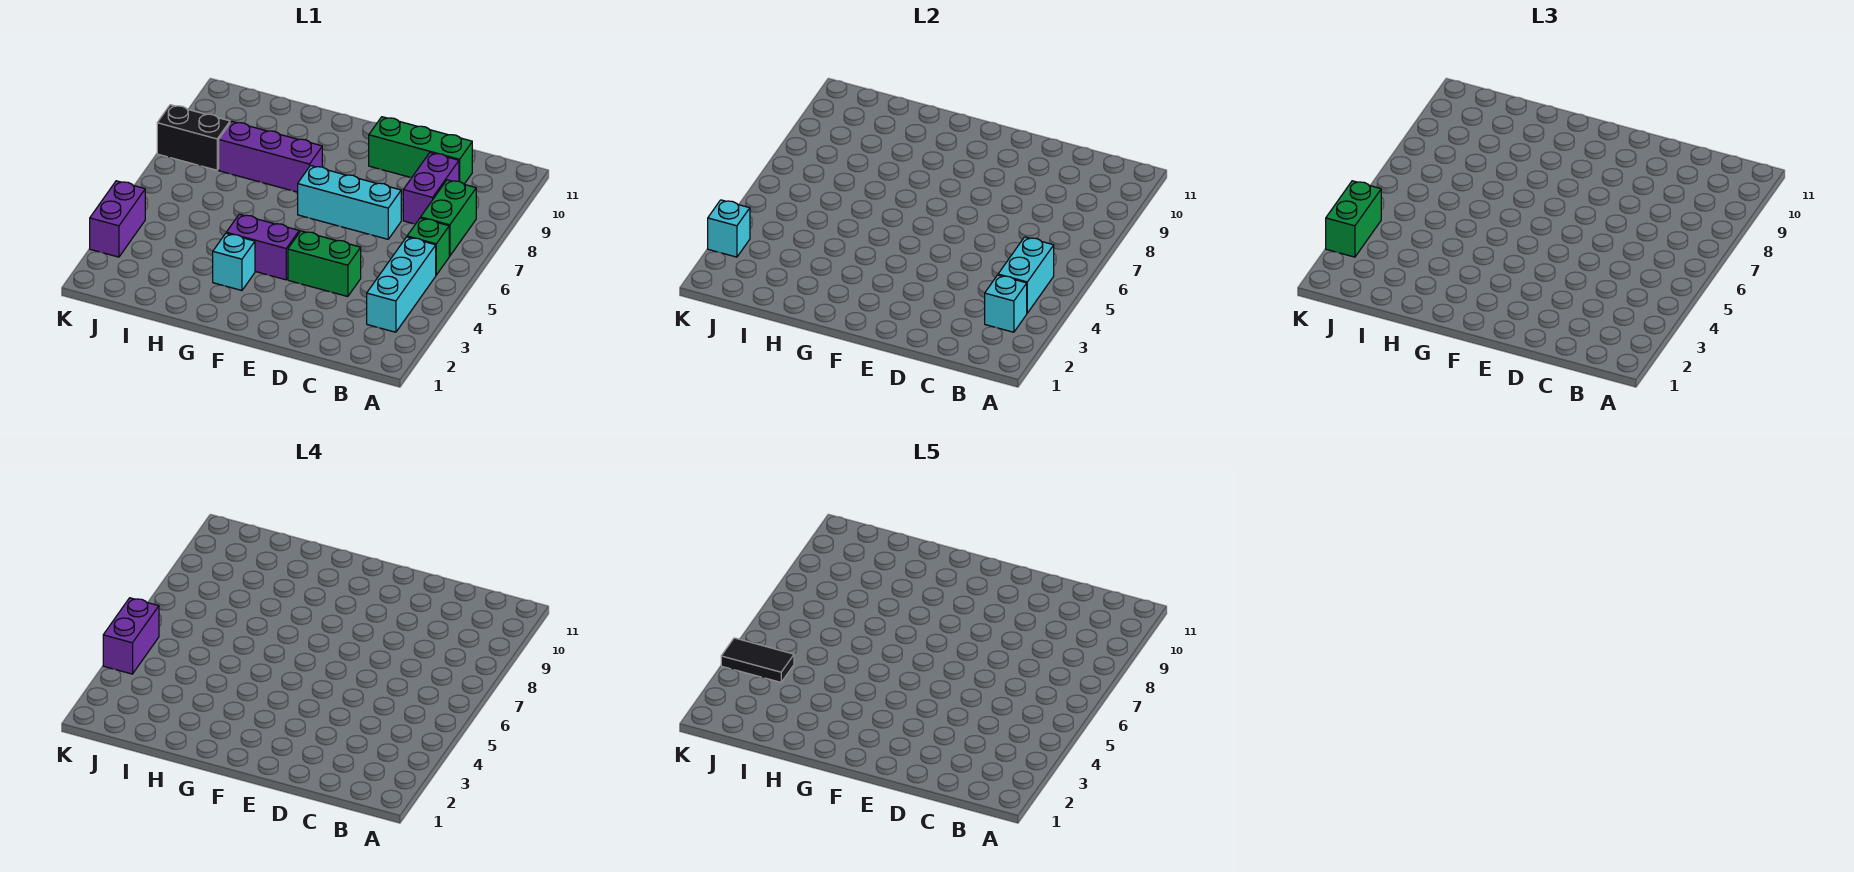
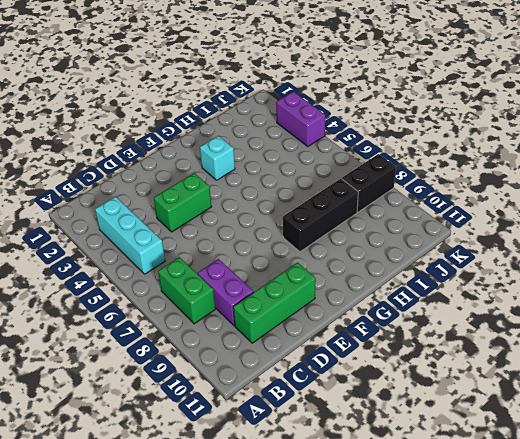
black brick G8:I8 level 1 -> purple brick G8:I8 level 1
none -> green brick B6 level 1
none -> cyan brick D7:F7 level 1
none -> purple brick F4:G4 level 1

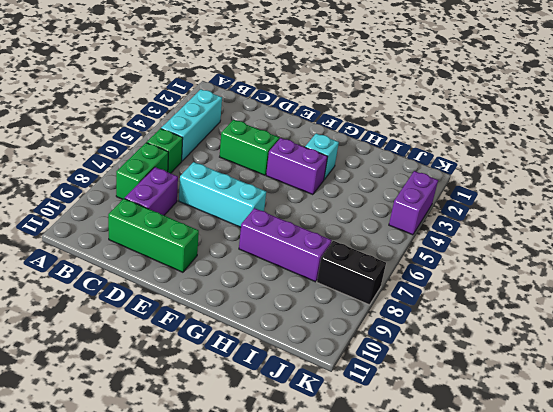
none -> cyan brick B3 level 2
none -> cyan brick B4:B5 level 2
none -> cyan brick K3 level 2

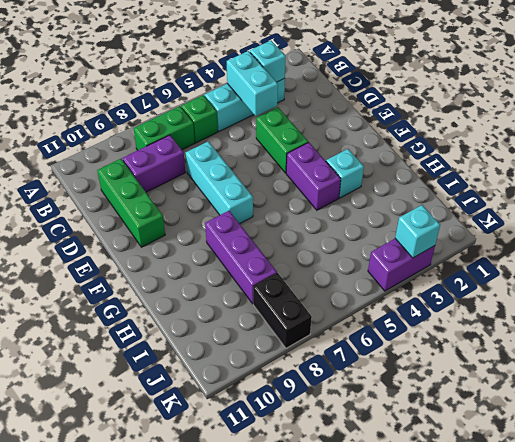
cyan brick B4:C4 level 2 -> cyan brick B4:B5 level 2
none -> green brick K3:K4 level 3
none -> purple brick K4:K5 level 4
none -> black tile J4:K4 level 5

